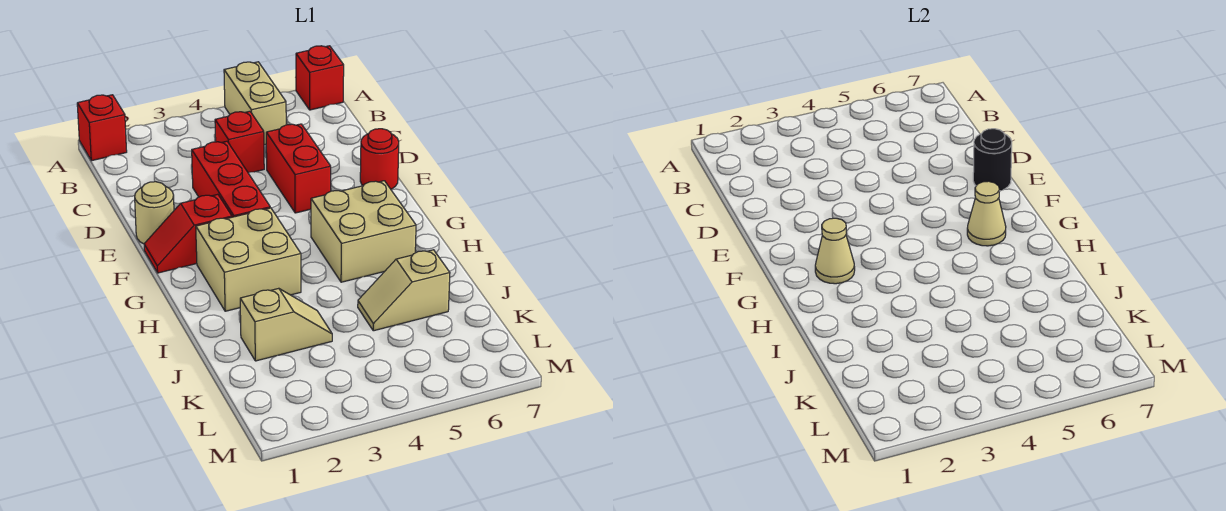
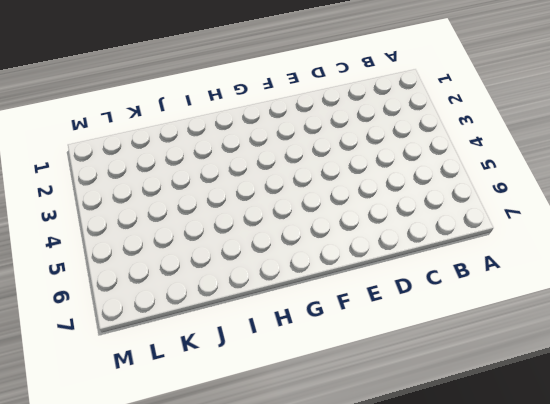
none -> red brick A1 level 1
none -> tan brick A5:B5 level 1
none -> red brick A7 level 1

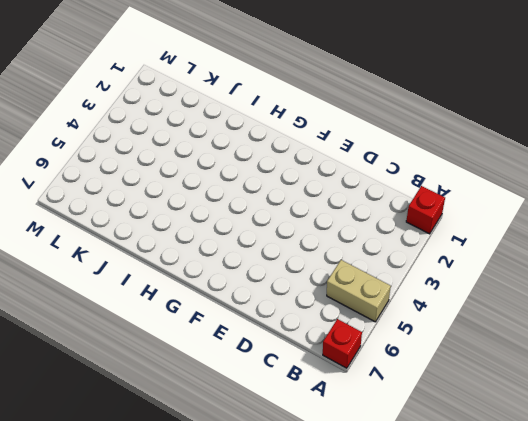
none -> red brick C4 level 1
none -> red brick D3:F3 level 1
none -> red brick D5:E5 level 1

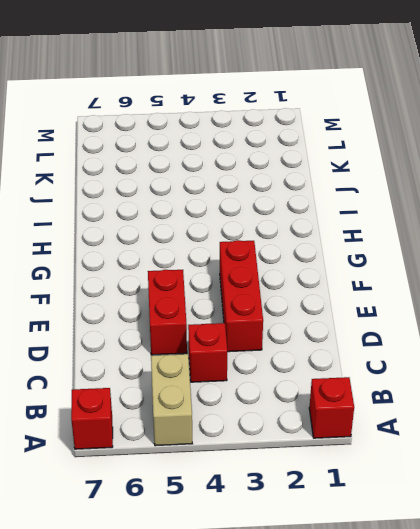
none -> tan round brick E1 level 1
none -> red round brick E7 level 1
none -> red slope F1:F2 level 1 top 2

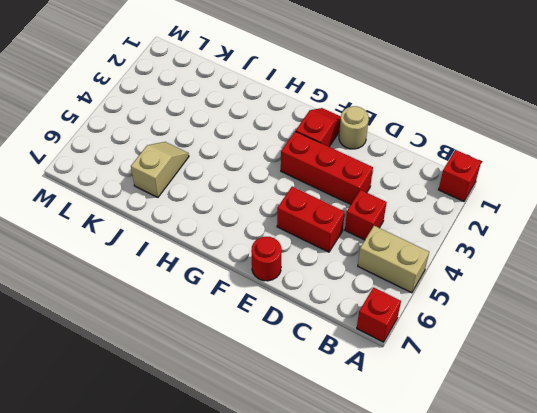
none -> tan brick G2:H3 level 1
none -> tan brick G5:H6 level 1
none -> tan slope J2:J3 level 1 top 2

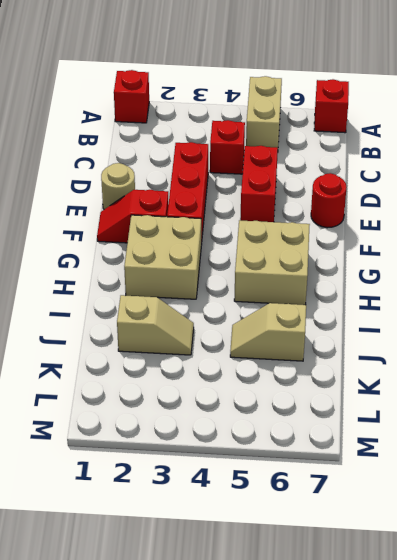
none -> black round brick E7 level 2
none -> tan cone G2 level 2
none -> tan cone G6 level 2

